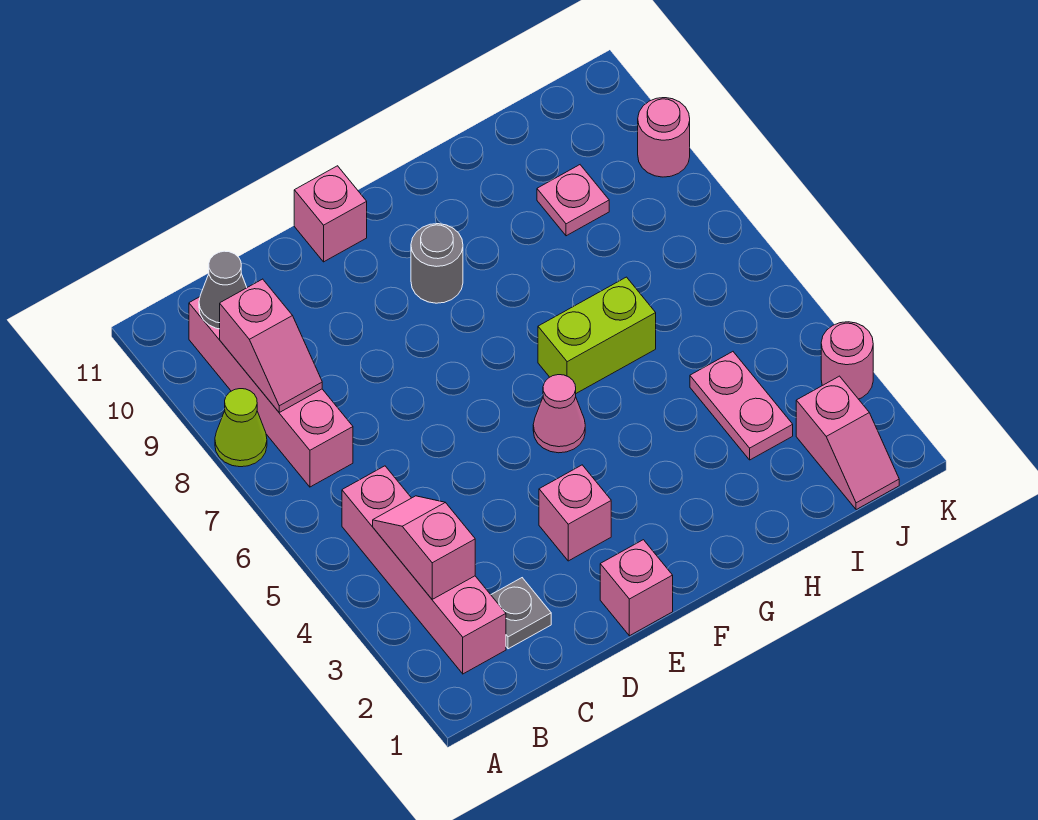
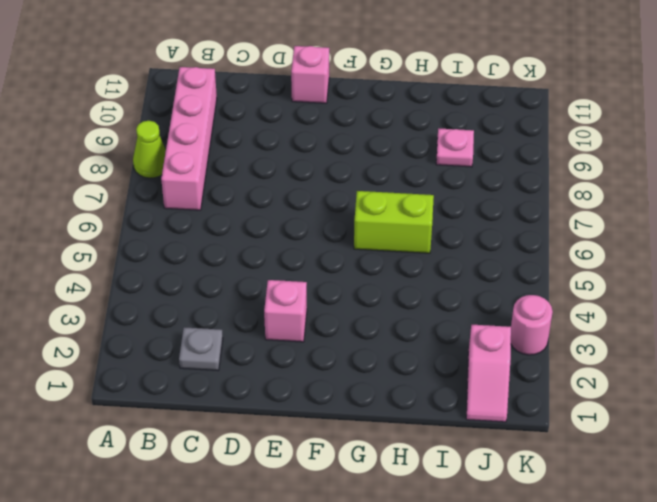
none -> pink brick B2:B5 level 1
none -> pink brick E1 level 1
none -> pink cone F5 level 1

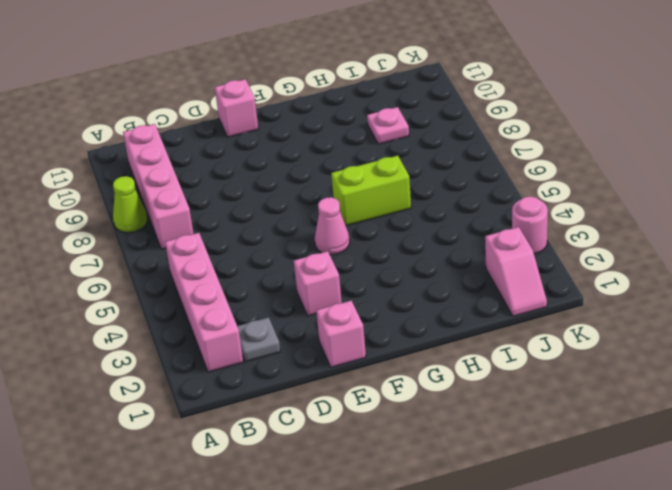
none -> grey round brick F9 level 1
none -> pink plate I3:I4 level 1
none -> pink round brick K9 level 1

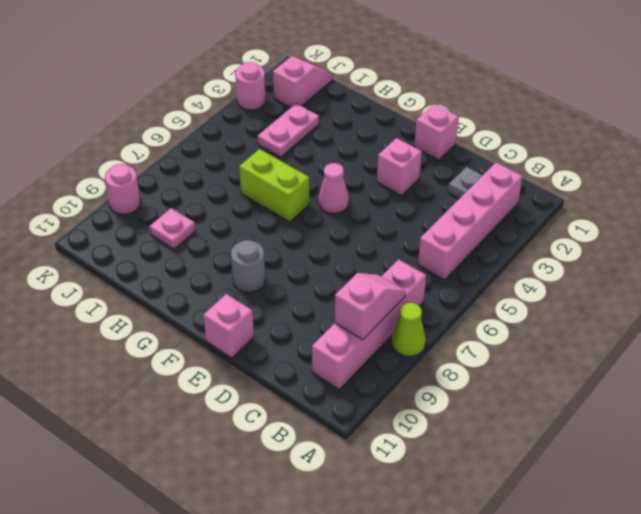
none -> pink slope B3:B4 level 2 top 3
none -> grey cone B10 level 2

